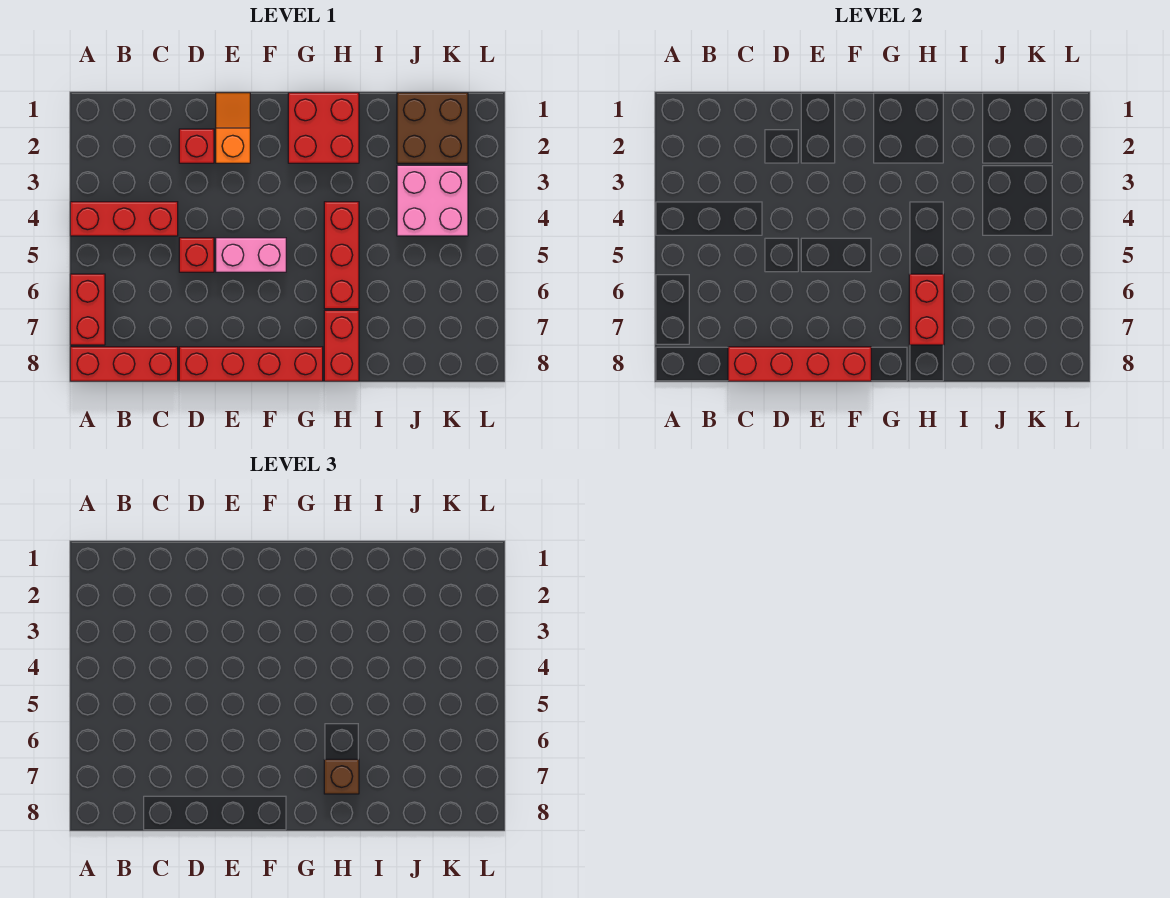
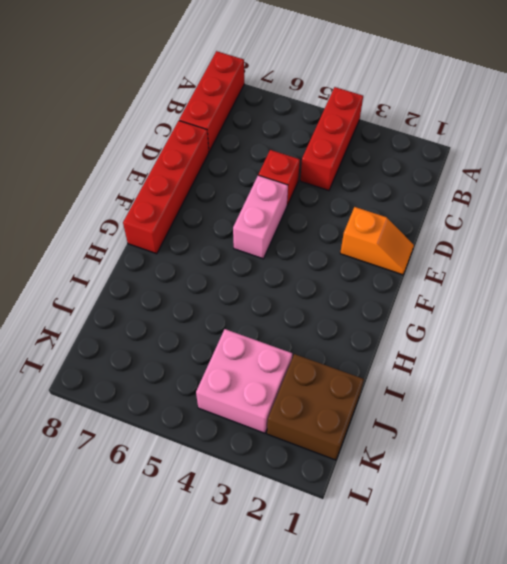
none -> red brick A6:A7 level 1
none -> red brick D2 level 1
none -> red brick G1:H2 level 1

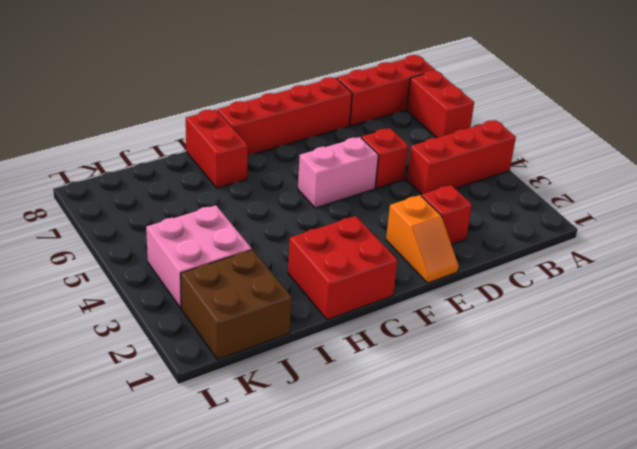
none -> red brick H4:H6 level 1
none -> red brick C8:F8 level 2
none -> red brick H6:H7 level 2

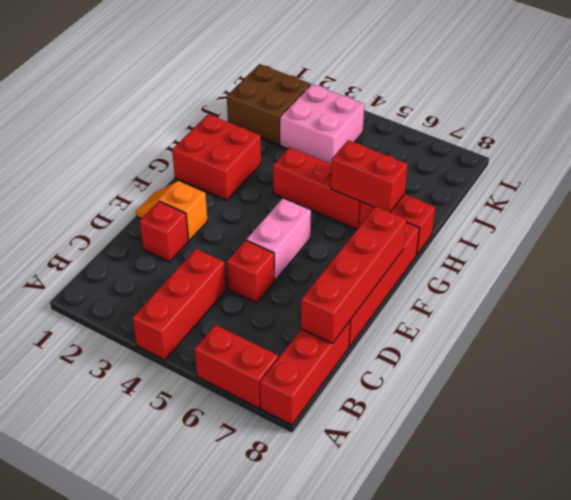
none -> brown brick H7 level 3

